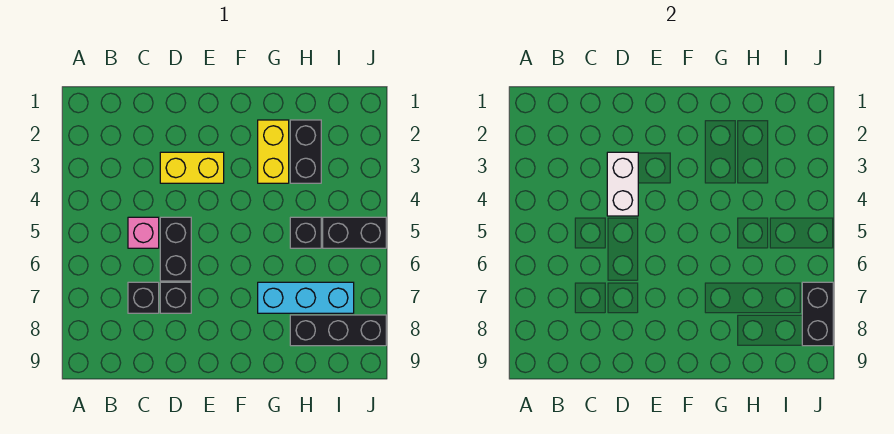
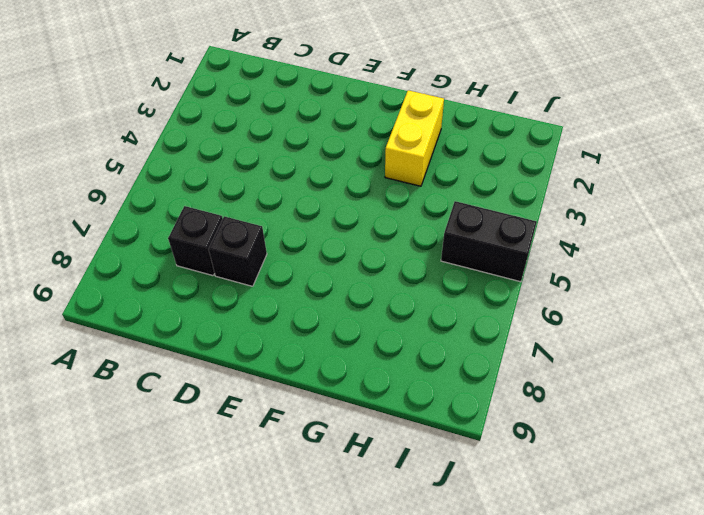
none -> pink brick C5 level 1
none -> yellow brick D3:E3 level 1
none -> black brick D5:D6 level 1

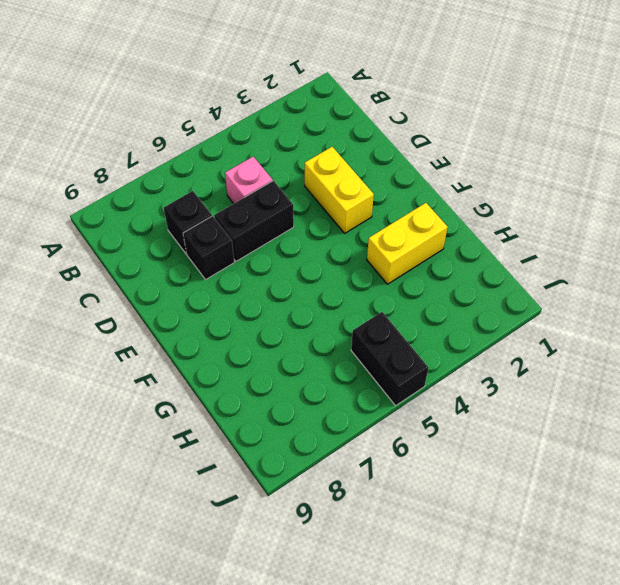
none -> cyan brick G7:I7 level 1
none -> black brick H2:H3 level 1
none -> black brick H5 level 1

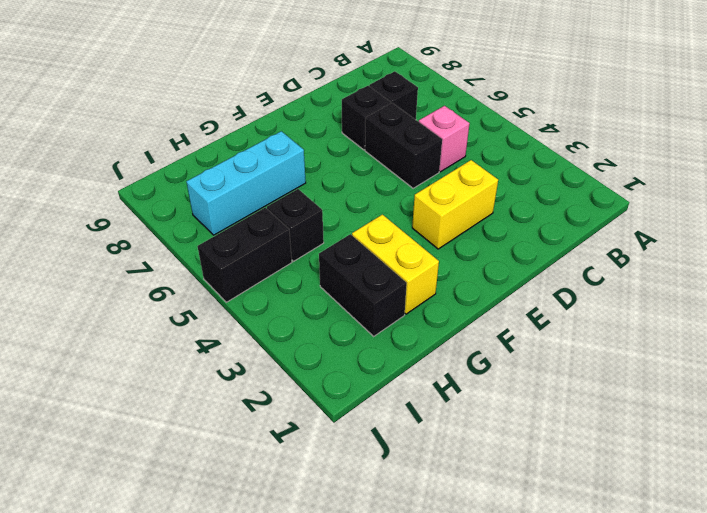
none -> black brick H8:J8 level 1
none -> white brick D3:D4 level 2
none -> black brick J7:J8 level 2

